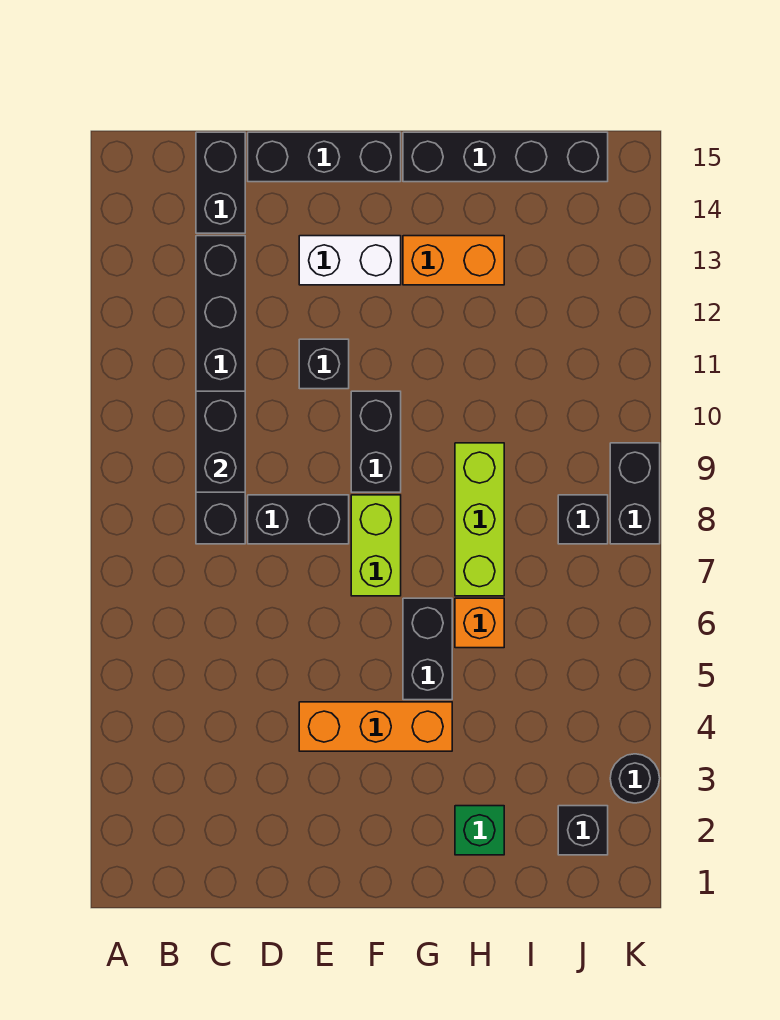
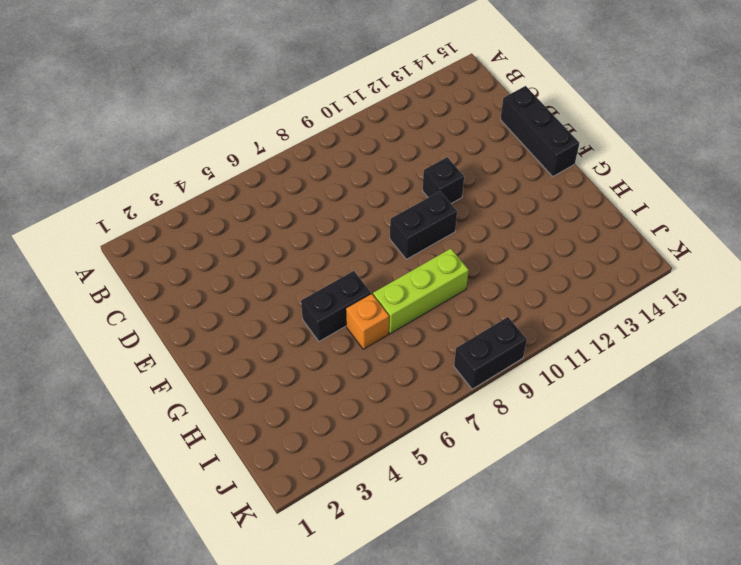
none -> black brick C8:C13 level 1
none -> black brick C14:C15 level 1
none -> black brick D8:E8 level 1

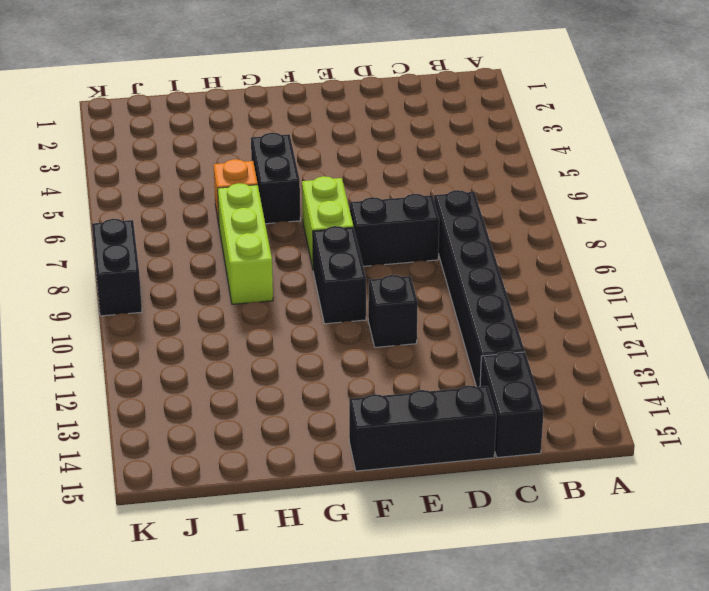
none -> orange brick E4:G4 level 1
none -> white brick E13:F13 level 1
none -> orange brick G13:H13 level 1

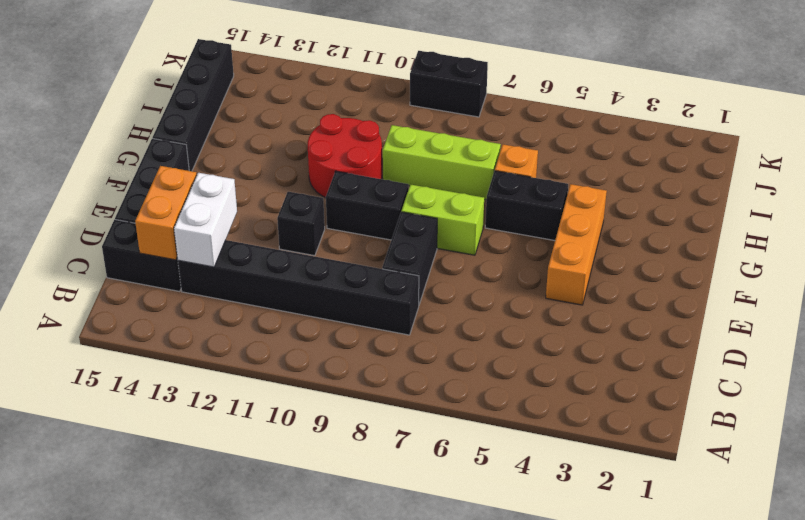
white brick C13:D13 level 2 -> white brick E13:F13 level 1
orange brick C14:D14 level 2 -> orange brick G13:H13 level 1
red round brick G10:H11 level 1 -> none
none -> green brick H2 level 1
none -> black brick J2 level 1
none -> black brick J8 level 1

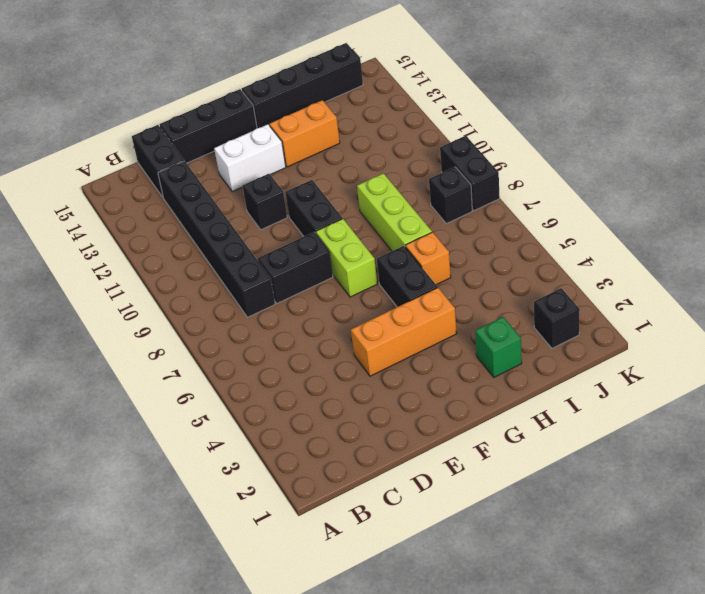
none -> black round brick K3 level 1
none -> black brick C9:C10 level 2

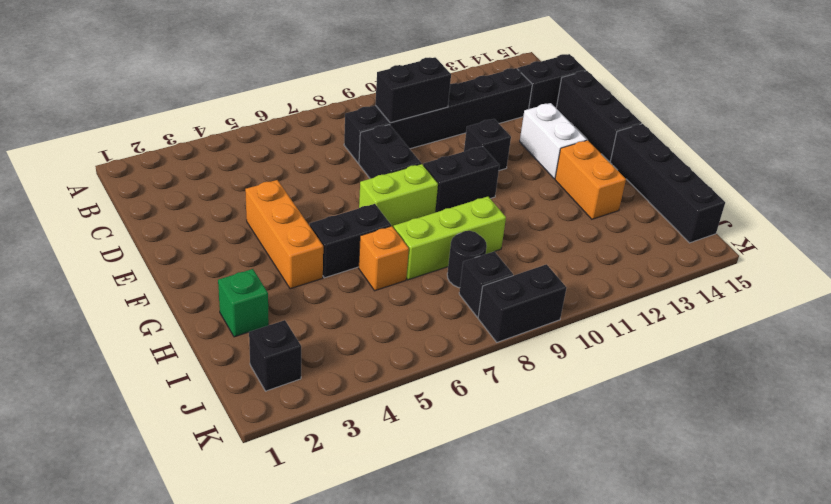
black round brick I8 level 1 -> black round brick K3 level 1

